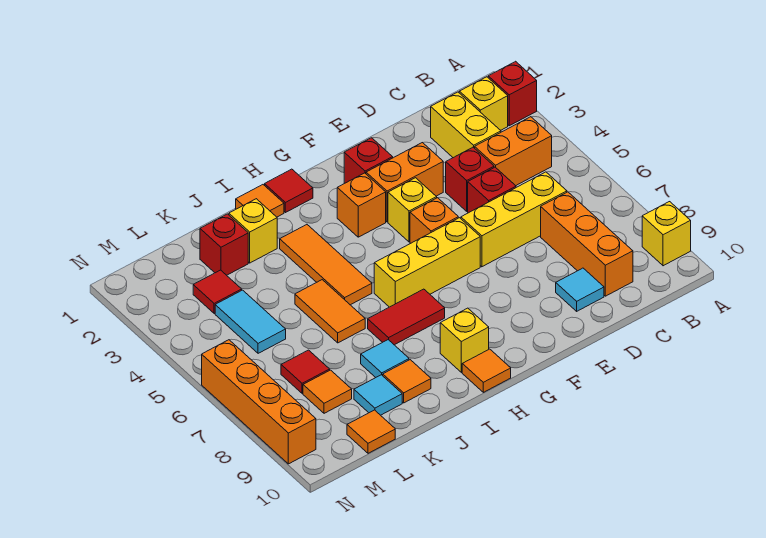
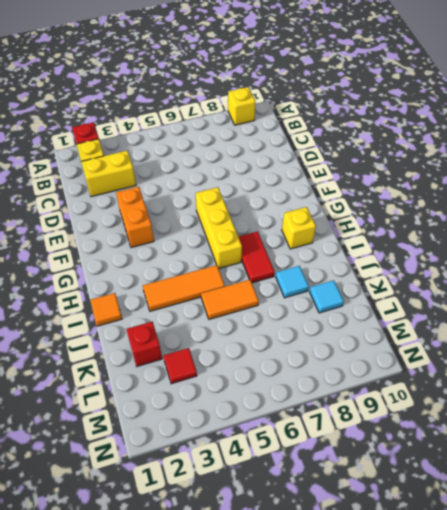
none -> orange brick B4:C4 level 1
none -> yellow brick C6:E6 level 1
none -> orange brick C7:C9 level 1
none -> red brick D4 level 1

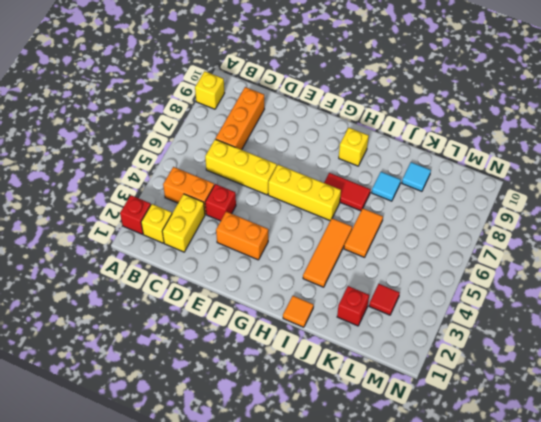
none -> red brick D5 level 1
none -> cyan tile D9 level 1
none -> red brick F2 level 1
none -> yellow brick F4 level 1

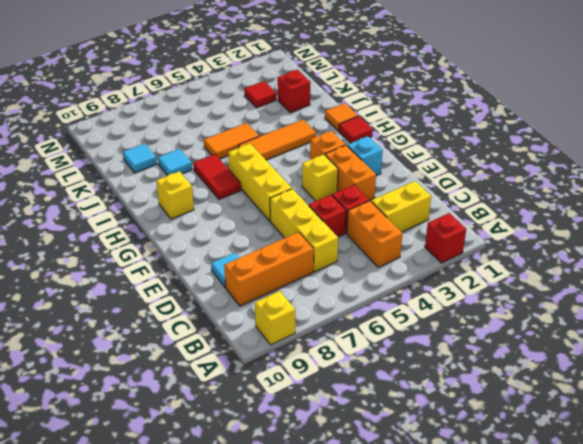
cyan brick F2 level 1 -> red brick F2 level 1
none -> yellow brick B2 level 1
none -> orange brick F5 level 1
none -> orange tile H10 level 1
none -> yellow brick J2 level 1

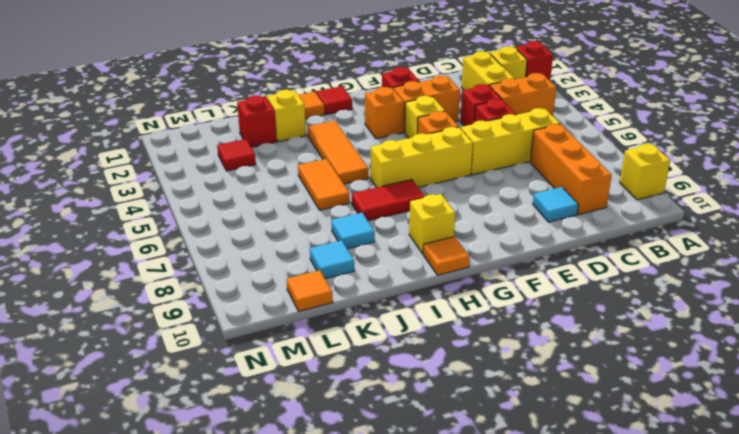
none -> orange tile J9 level 1
none -> cyan tile L4:L5 level 1
none -> red tile L7 level 1
none -> orange tile L8 level 1

